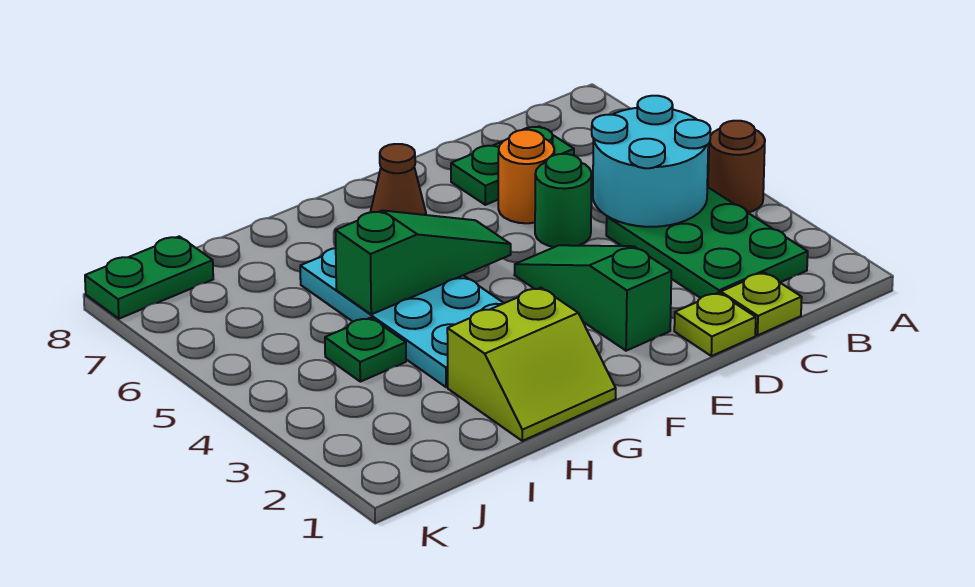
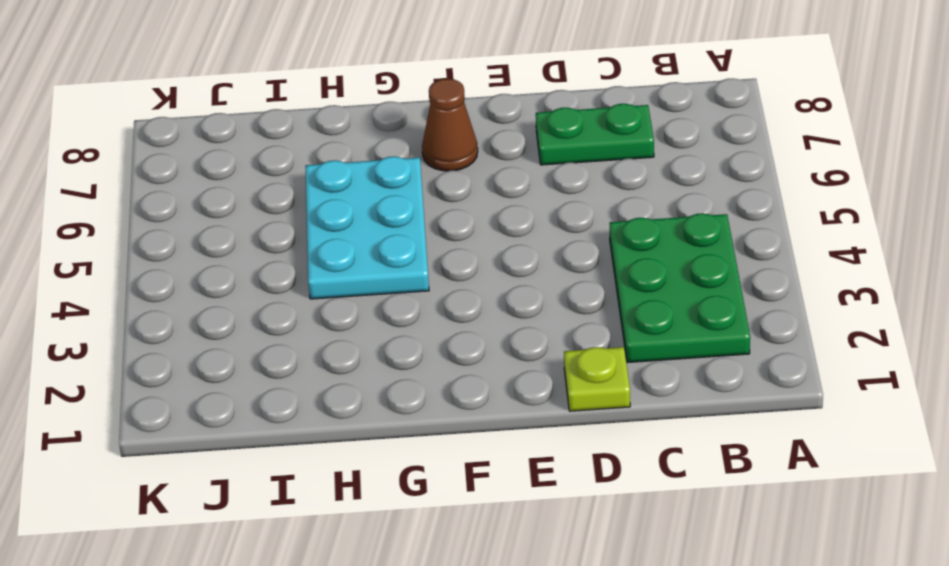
cyan plate G4:H6 level 1 -> cyan plate G3:H6 level 1
none -> brown round brick A4 level 1
none -> lime plate C1 level 1
none -> green round brick D5 level 1

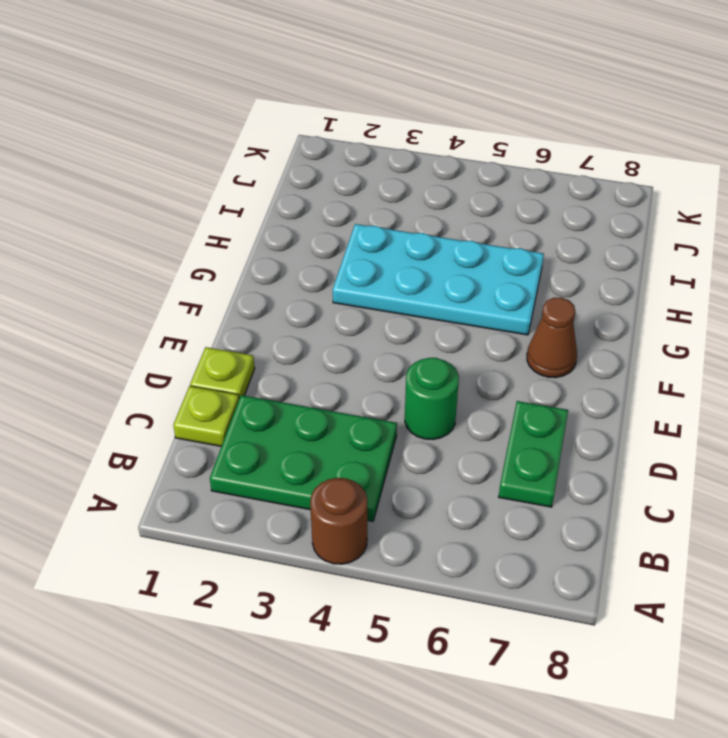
none -> orange round brick D6 level 1
none -> green slope E2:E4 level 1 top 2
none -> lime slope G1:H2 level 1 top 2

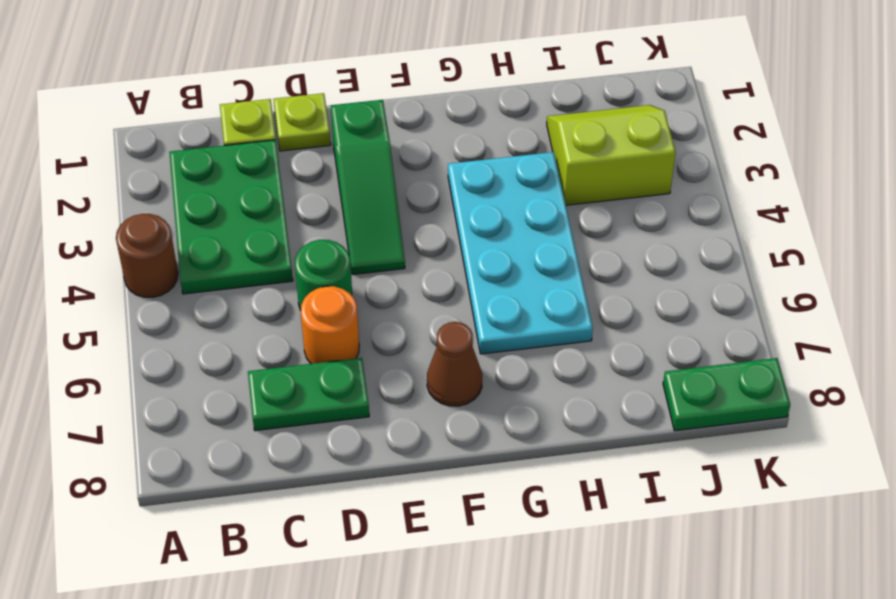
lime slope I2:J3 level 1 top 3 -> lime slope G1:H2 level 1 top 2
none -> green plate I4 level 1
none -> cyan round brick B4:C5 level 2
none -> green slope F5:H5 level 2 top H

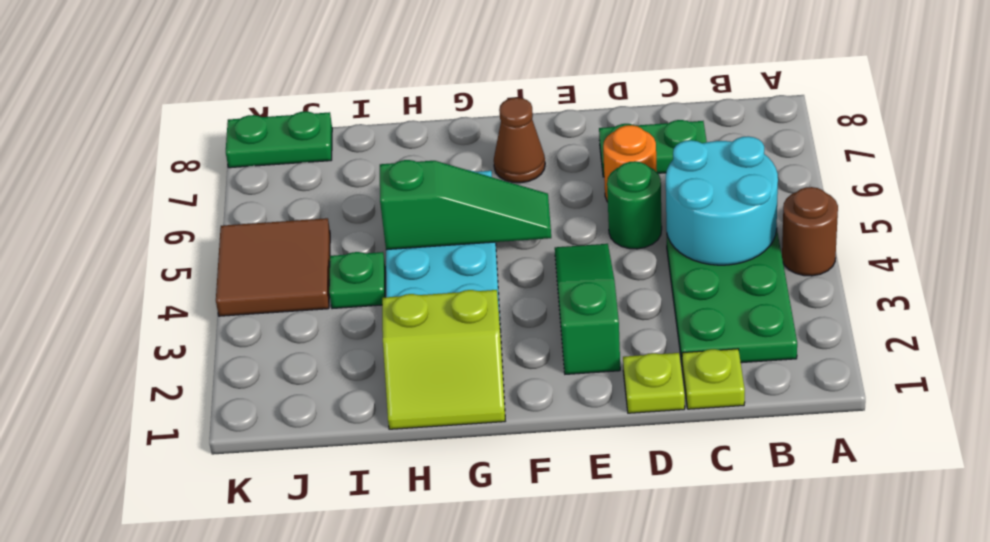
brown tile J4:K5 level 1 -> none

